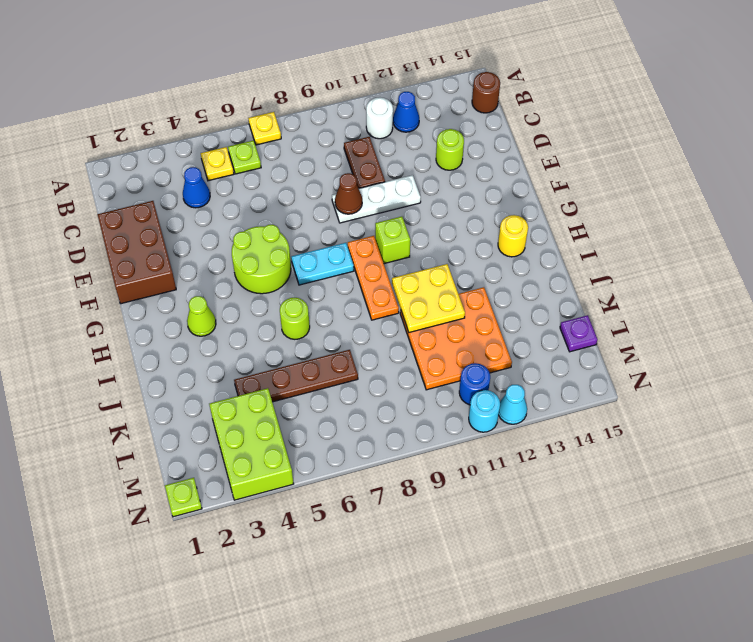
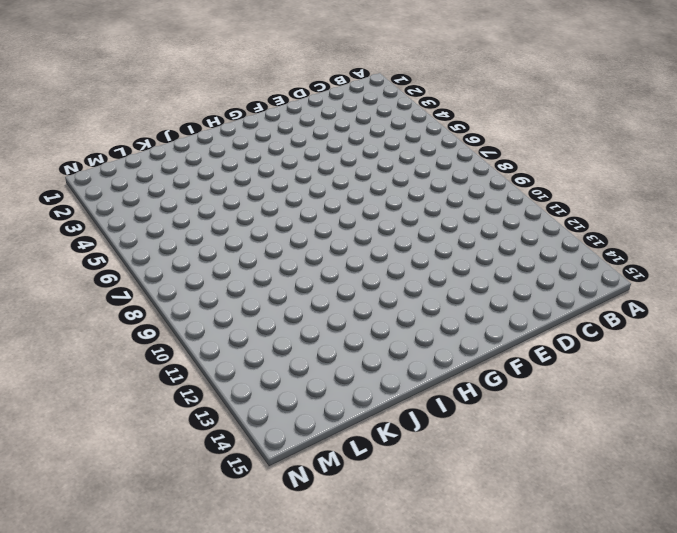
none -> yellow plate A7 level 1
none -> yellow plate B5 level 1
none -> lime plate B6 level 1

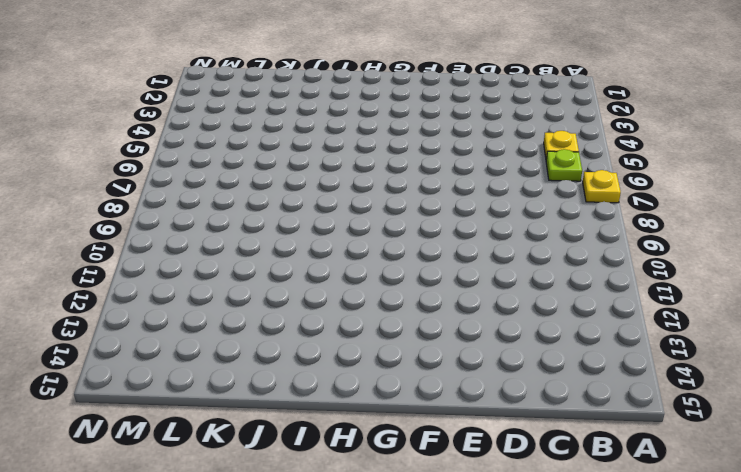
none -> white round brick B11 level 1
none -> blue cone B12 level 1
none -> brown round brick B15 level 1

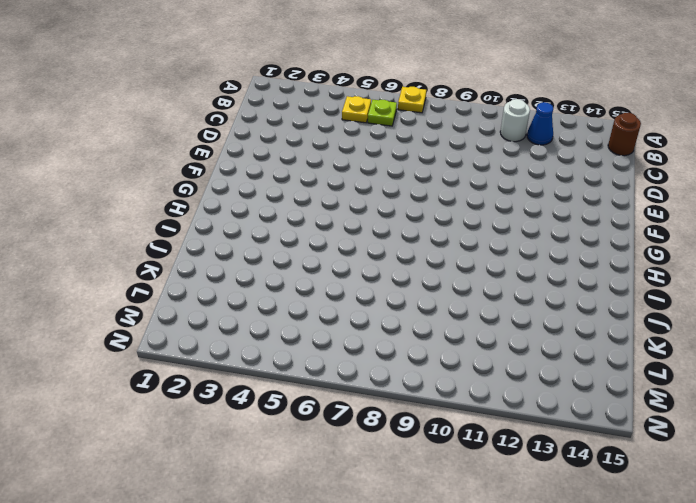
none -> blue cone C4 level 1
none -> brown plate C10:D10 level 1
none -> brown brick D1:F2 level 1

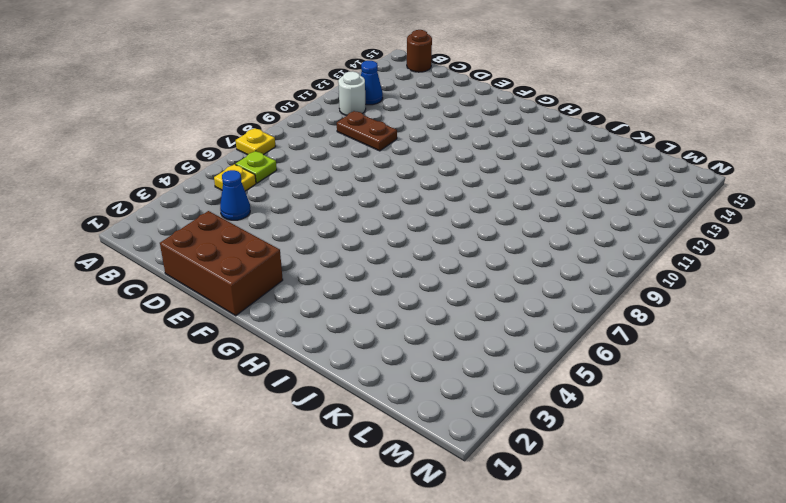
none -> lime round brick D13 level 1
none -> white plate E9:E11 level 1
none -> lime round brick F5:G6 level 1

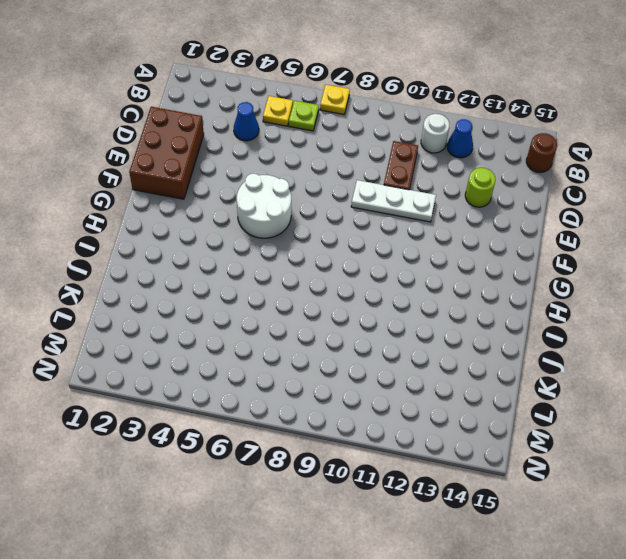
white round brick F5:G6 level 1 -> lime round brick F5:G6 level 1
none -> cyan plate G7:G8 level 1
none -> orange plate G9:I9 level 1
none -> lime brick G10 level 1

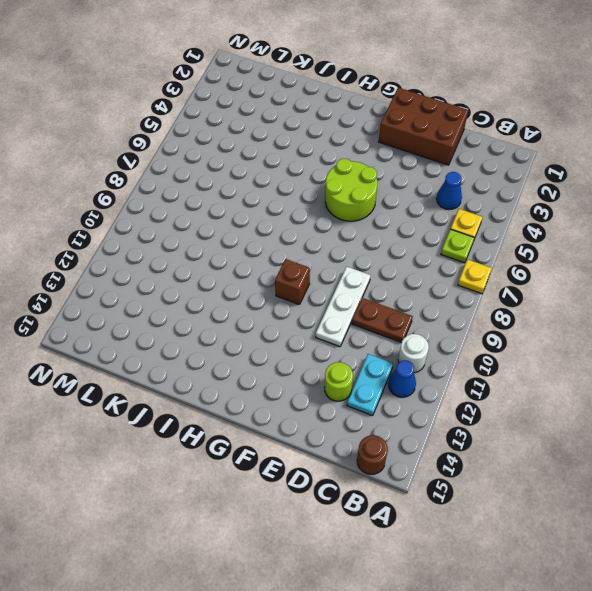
cyan plate C12:C13 level 1 -> cyan plate G7:G8 level 1
brown brick G10 level 1 -> lime brick G10 level 1
none -> orange plate G9:I9 level 1
none -> lime cone H3 level 1
none -> yellow round brick H14 level 1

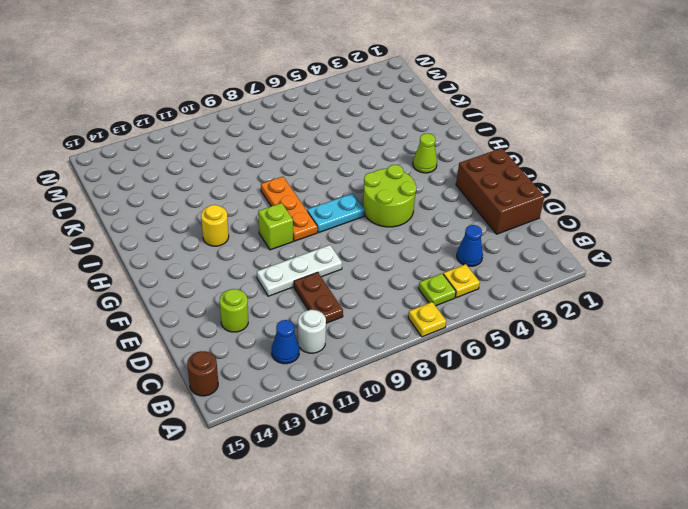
yellow round brick H12 level 1 -> yellow round brick H14 level 1
none -> lime round brick I6 level 1
none -> orange plate J10:L12 level 1
none -> brown plate K4:K7 level 1

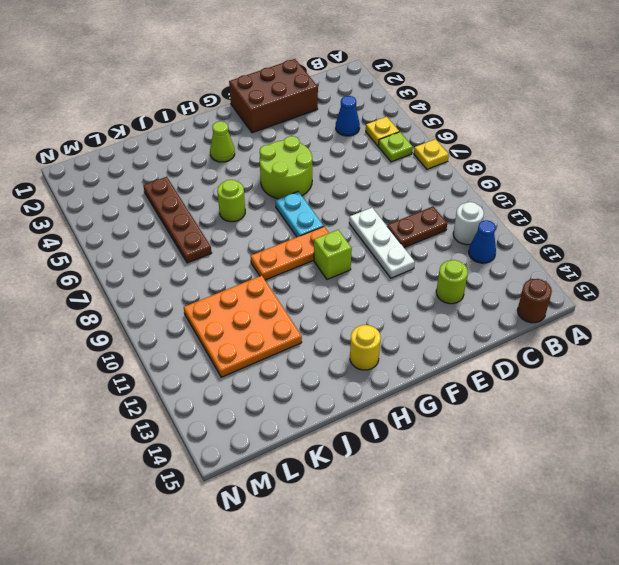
none -> lime brick L3:N4 level 1
none -> purple plate L15 level 1
none -> blue round brick M11 level 1

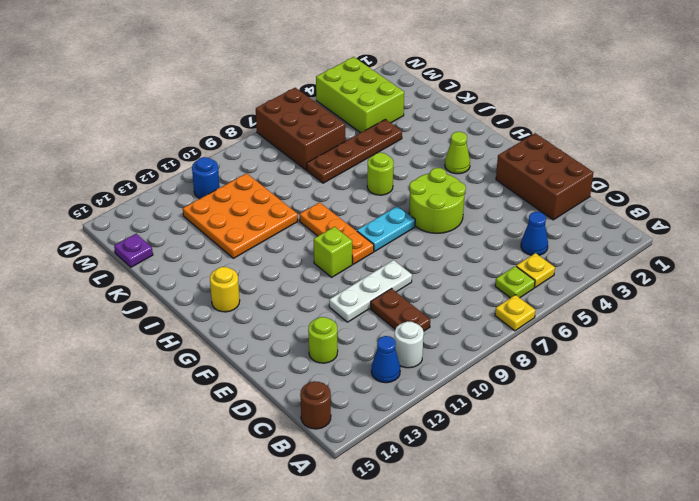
brown brick L6:N7 level 1 -> none
none -> lime plate N1 level 1
none -> cyan round brick N11 level 1
none -> cyan cone N12 level 1

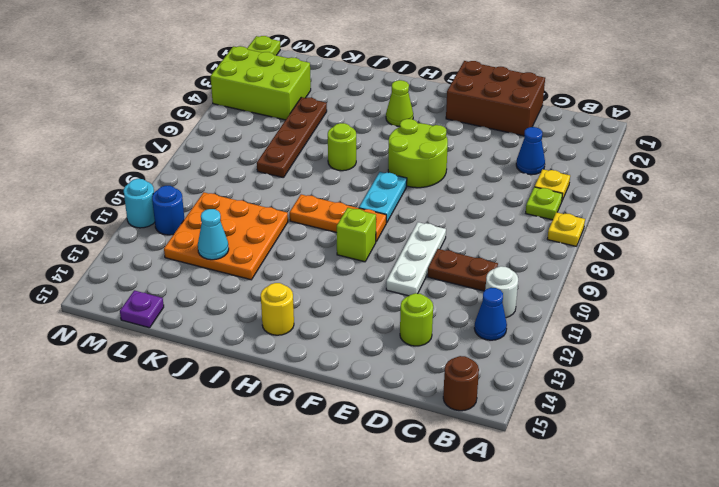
cyan cone K12 level 2 -> cyan cone N12 level 1
none -> brown cone E9 level 2
none -> yellow plate I10:J11 level 2

